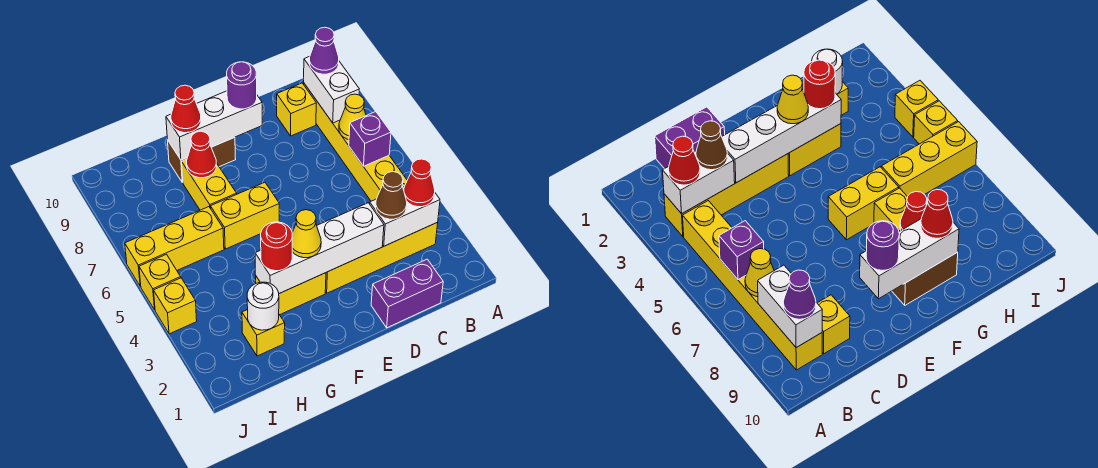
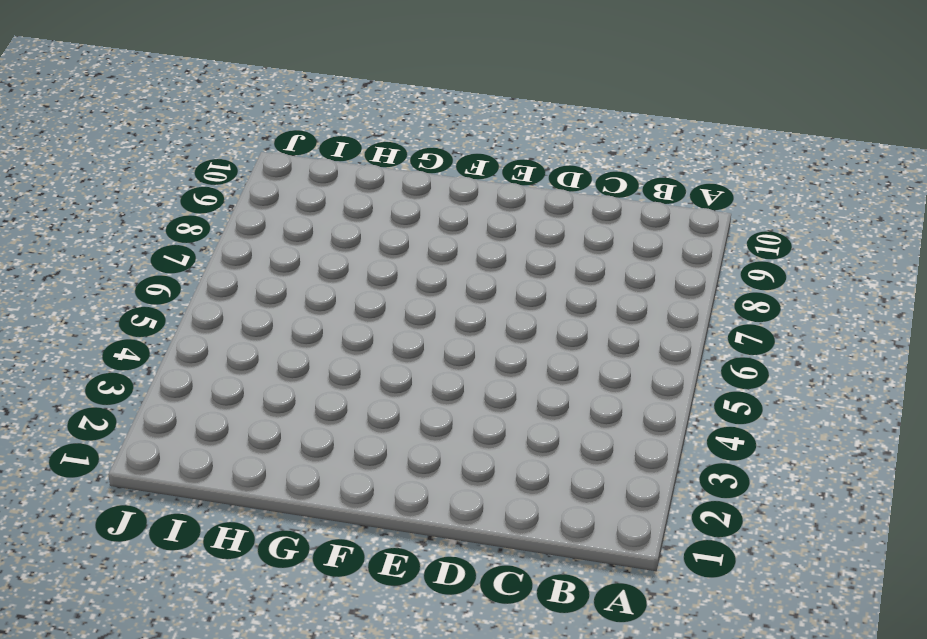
none -> yellow brick B3:E3 level 1
none -> yellow brick B4:B9 level 1
none -> purple brick C1:D1 level 1

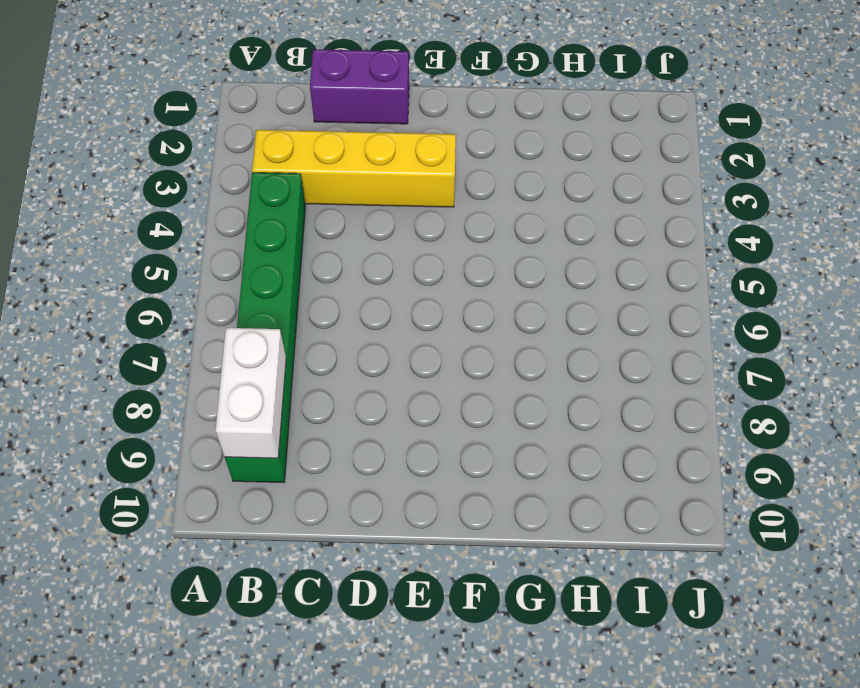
green brick B4:B9 level 1 -> yellow brick B4:B9 level 1
none -> yellow brick C9 level 1
none -> yellow brick F3:G3 level 1
none -> yellow brick F6:G6 level 1

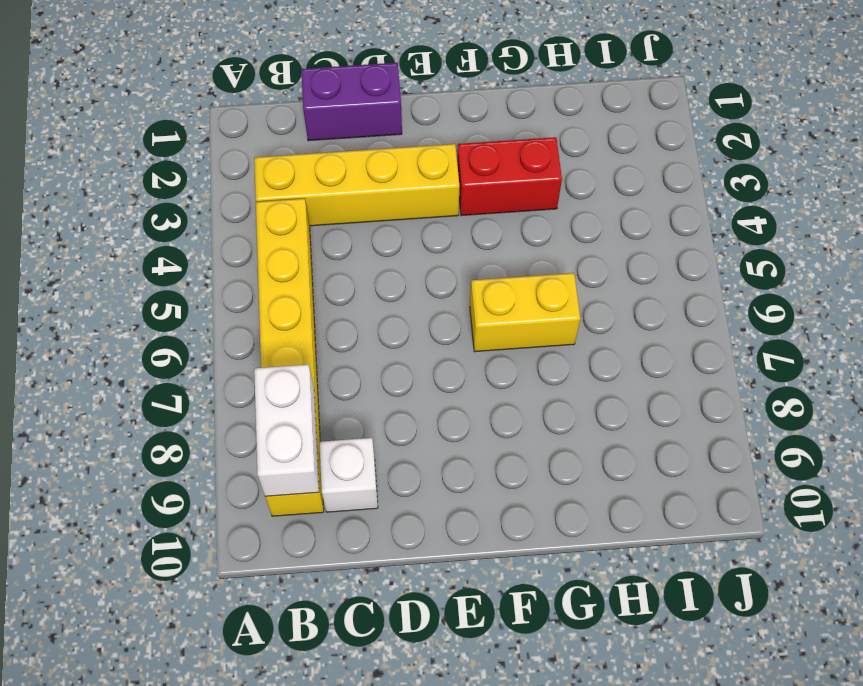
white brick C9 level 1 -> yellow brick C9 level 1
red brick F3:G3 level 1 -> yellow brick F3:G3 level 1
none -> brown brick F9:G9 level 1
none -> yellow brick G7:G8 level 1
none -> yellow brick H2 level 1

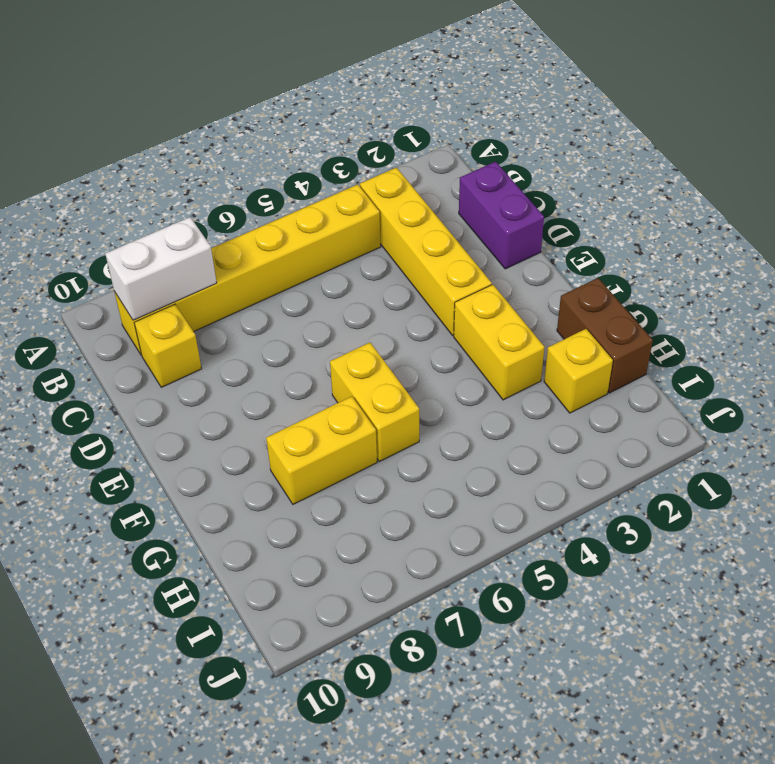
brown brick G1:H1 level 1 -> brown brick F9:G9 level 1
none -> yellow brick H6:J6 level 1
none -> yellow brick J4 level 1
none -> yellow brick J5 level 1

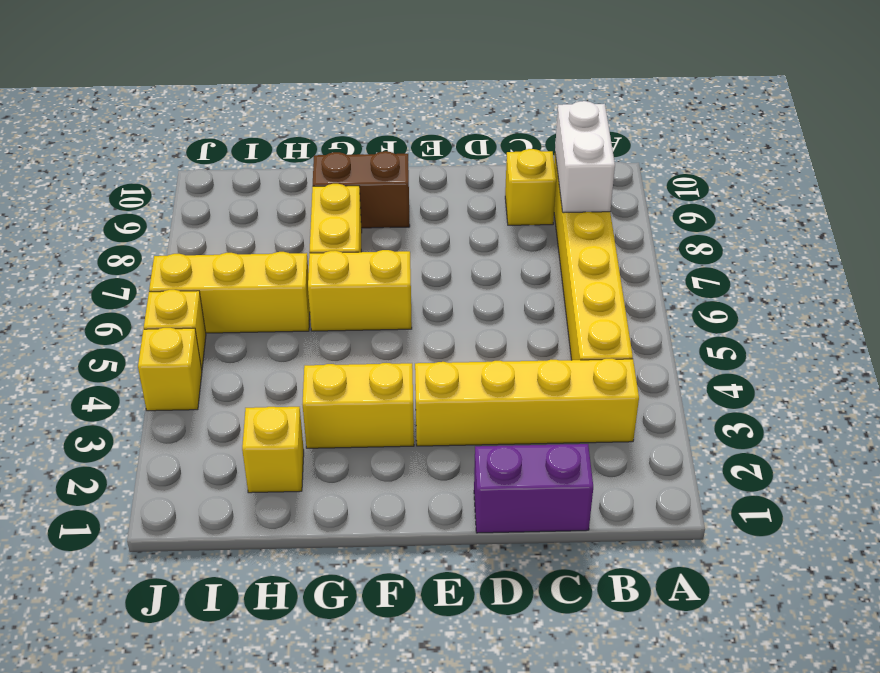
none -> white brick B3:C3 level 2
none -> purple brick B6 level 2
none -> yellow cone B7 level 2

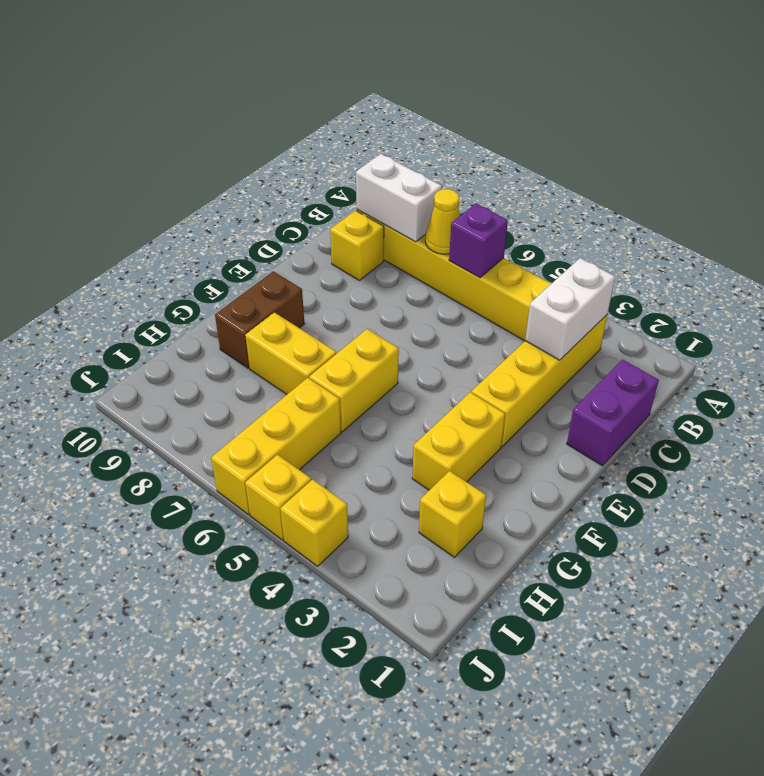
none -> white brick D3:G3 level 2
none -> white brick E9:G9 level 2
none -> red cone G8 level 2

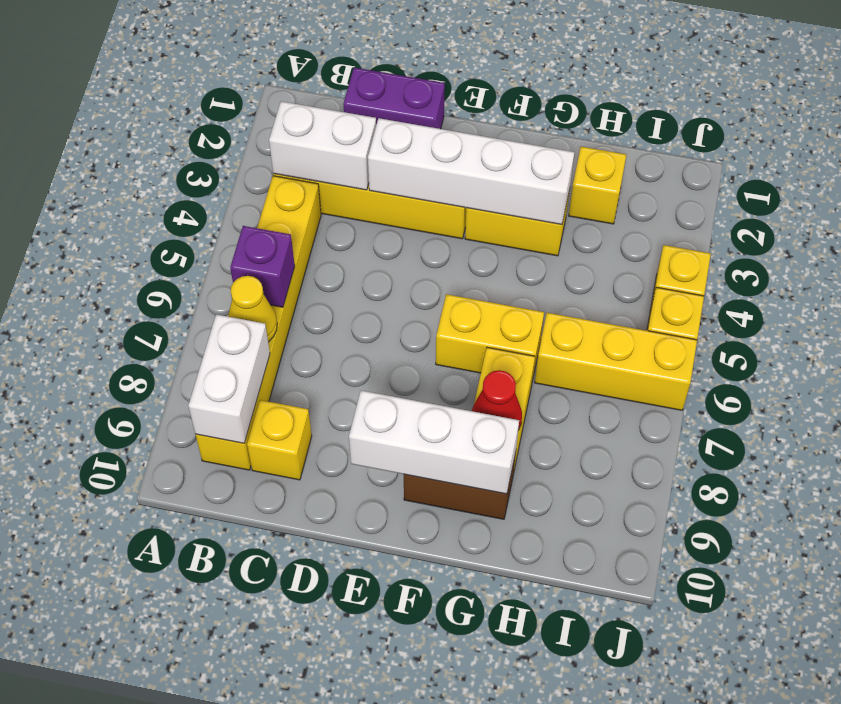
none -> white round brick H2 level 2
none -> red cone B3 level 3
none -> purple cone B9 level 3

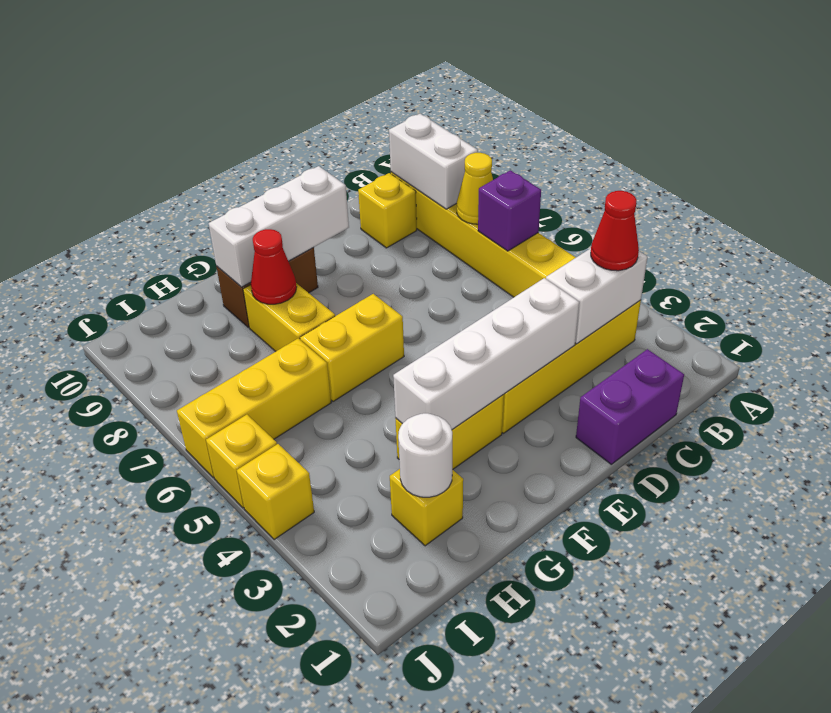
none -> purple cone B9 level 3
none -> brown cone C3 level 3
none -> purple round brick E9 level 3

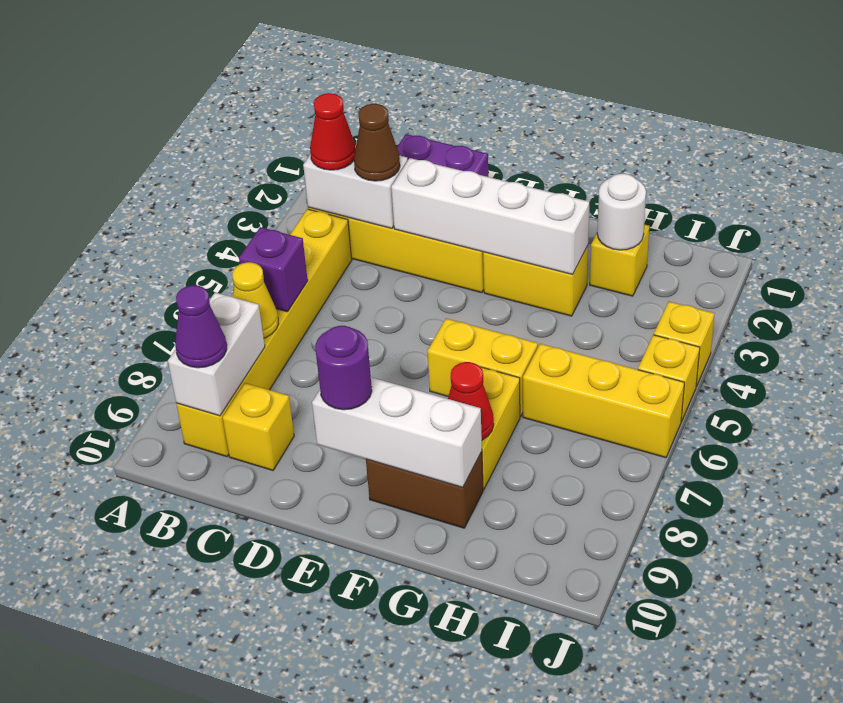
none -> yellow cone F3 level 3
none -> red round brick G3 level 3
none -> red cone G9 level 3

